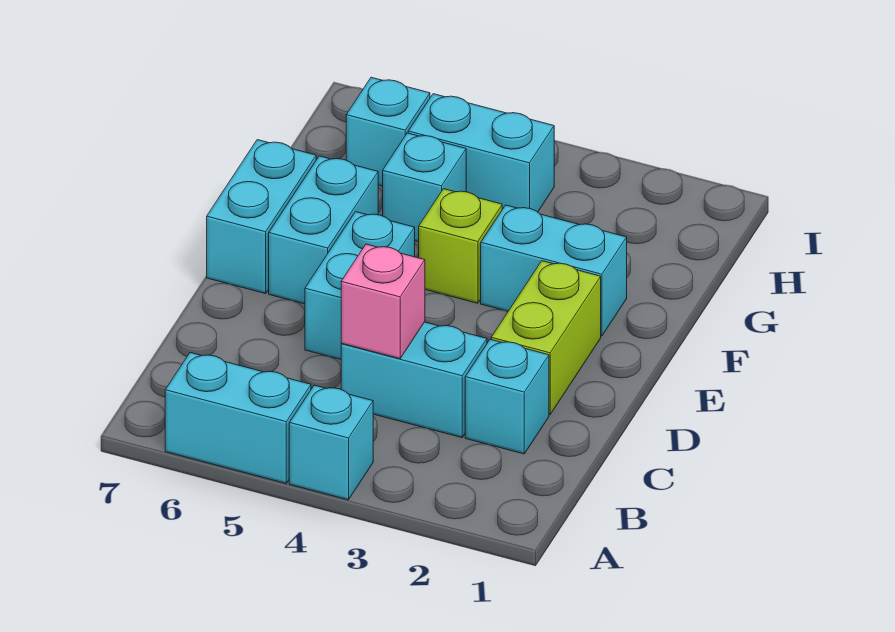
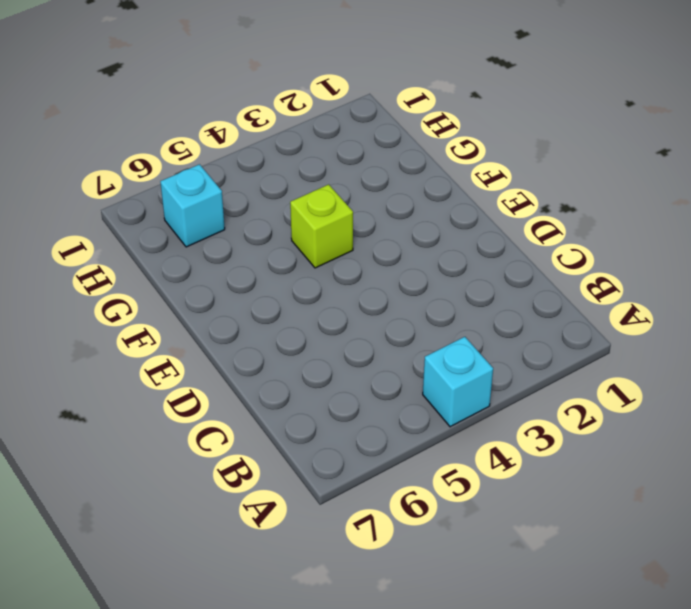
none -> cyan brick A5:A6 level 1
none -> cyan brick C2 level 1
none -> cyan brick C3:C4 level 1

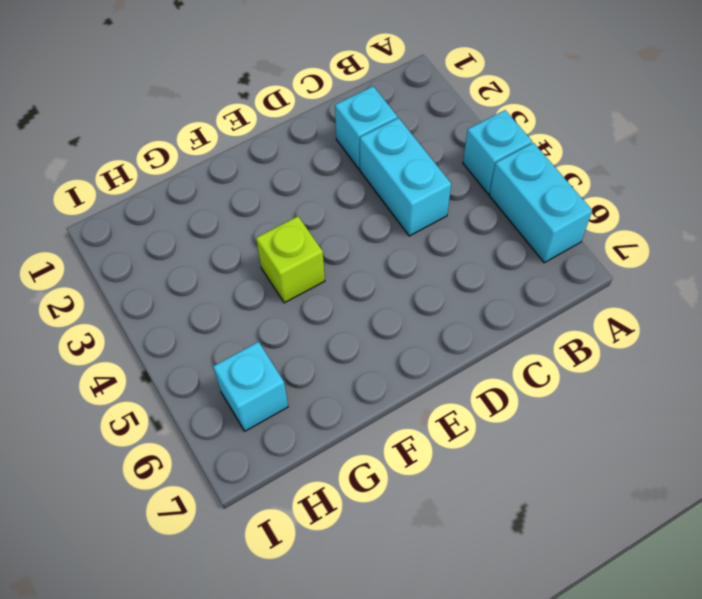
none -> lime brick D2:E2 level 1
none -> cyan brick D5:E5 level 1
none -> cyan brick E6:F6 level 1

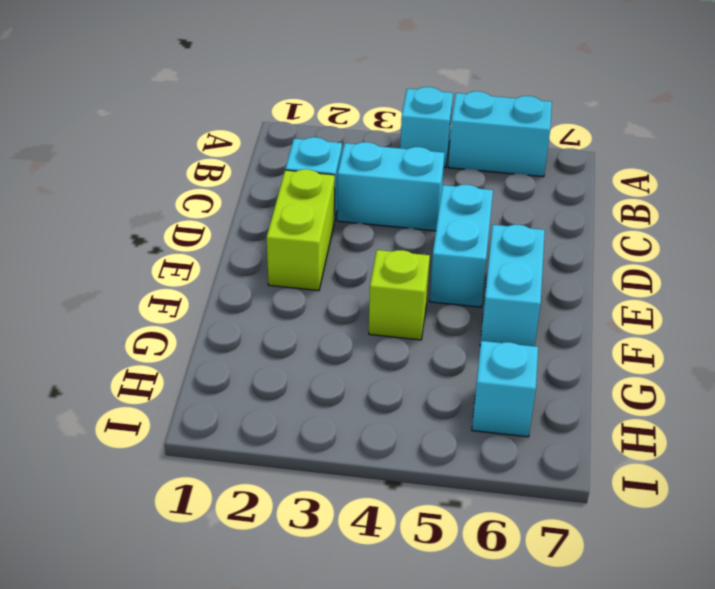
none -> cyan brick E7:F7 level 1
none -> cyan brick F2:F3 level 1
none -> cyan brick G5 level 1

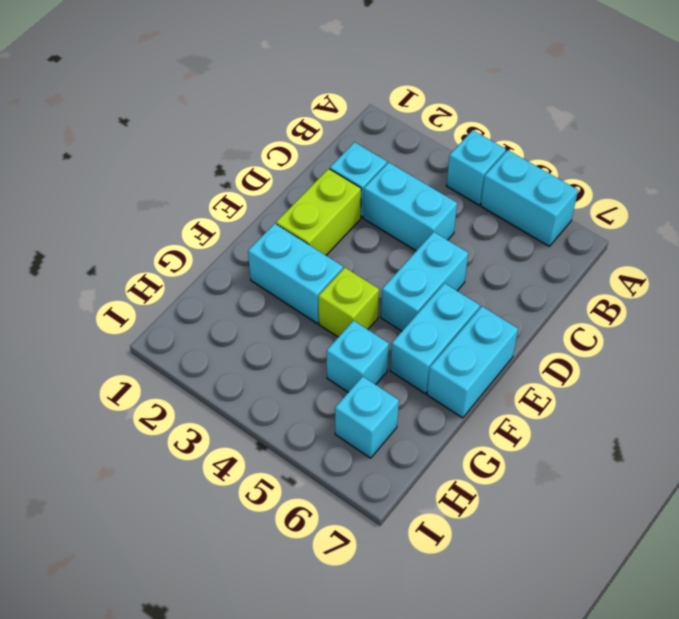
none -> cyan brick H4:H5 level 1
none -> pink brick C4 level 2

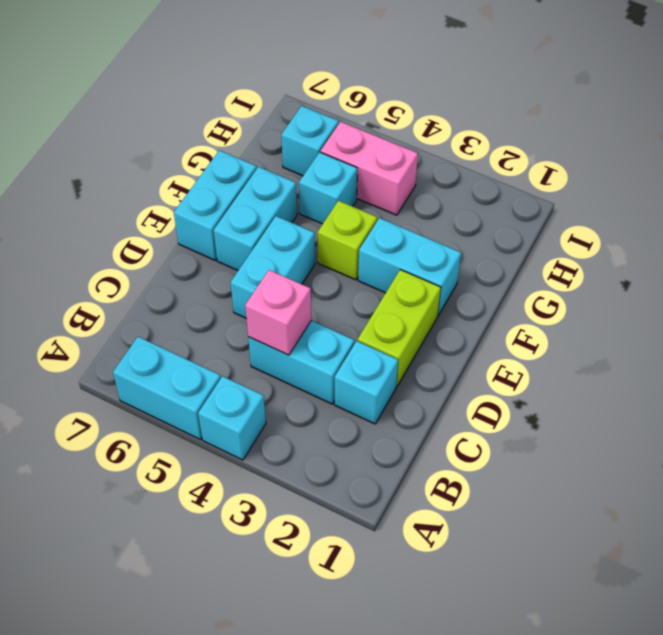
pink brick H4:H5 level 1 -> cyan brick H4:H5 level 1

